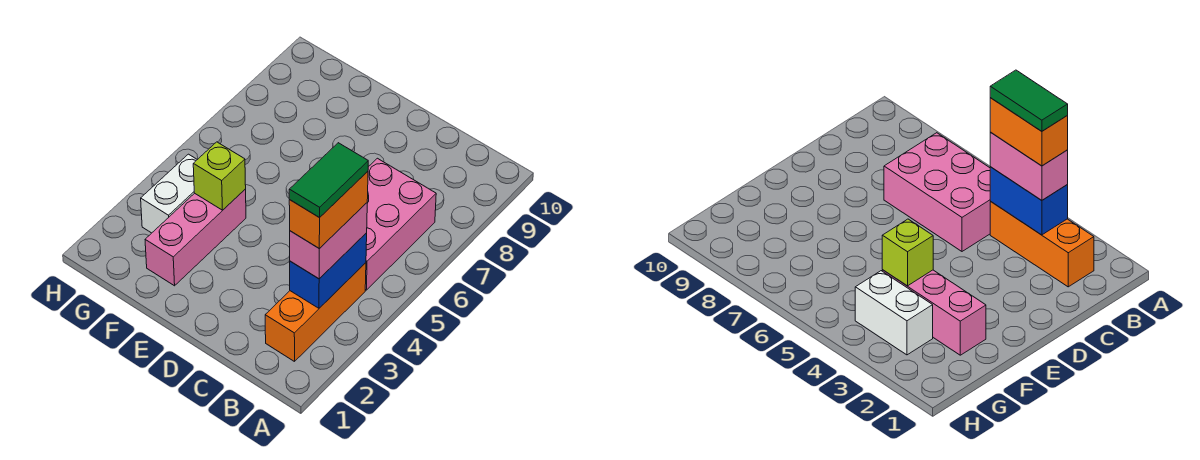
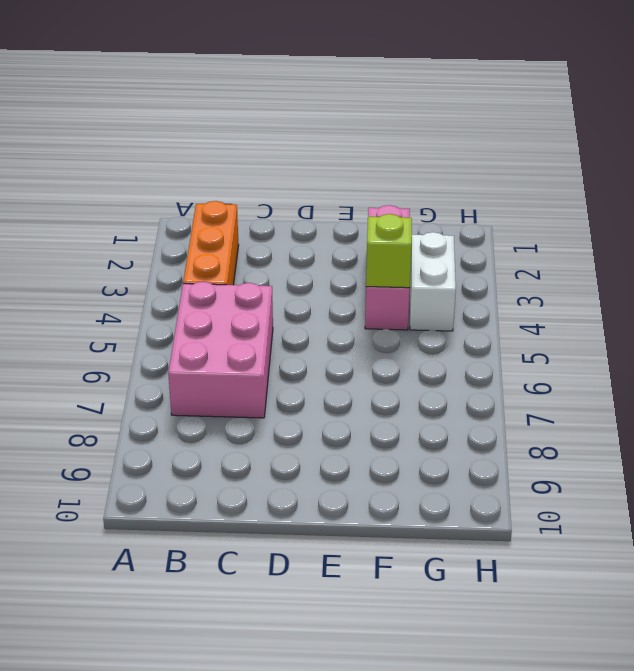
none -> blue brick B3:B4 level 2
none -> pink brick B3:B4 level 3

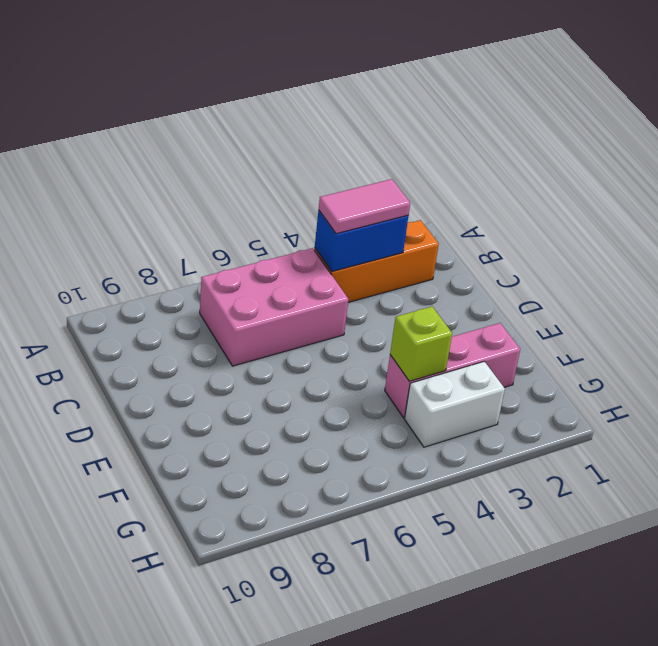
pink tile B3:B4 level 3 -> pink brick B3:B4 level 3
none -> orange brick B3:B4 level 4
none -> green tile B3:B4 level 5

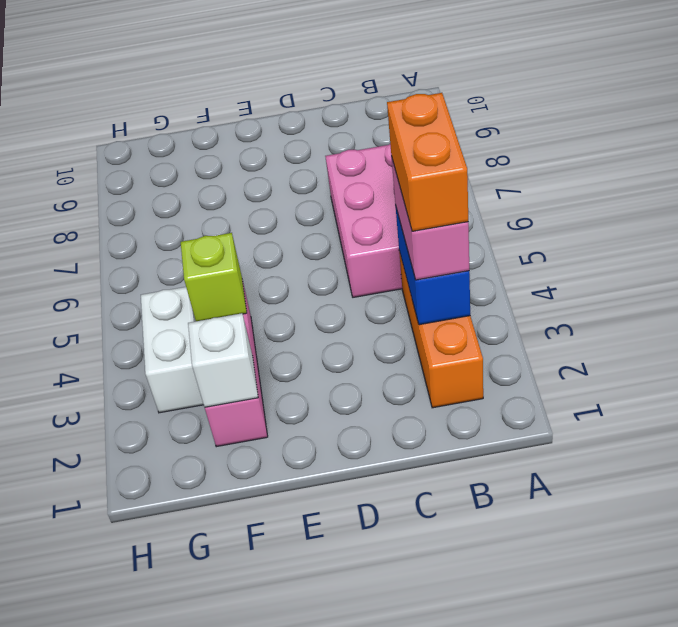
white brick F2 level 2 -> none
none -> green tile B3:B4 level 5

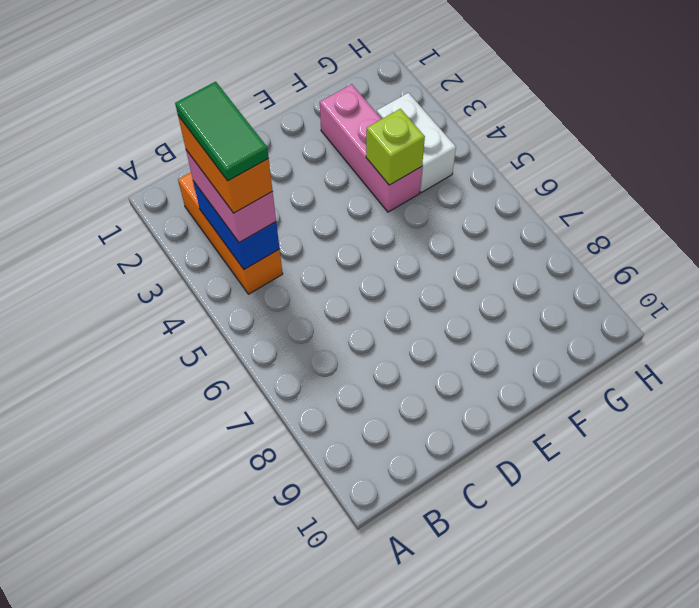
none -> pink brick B5:C7 level 1

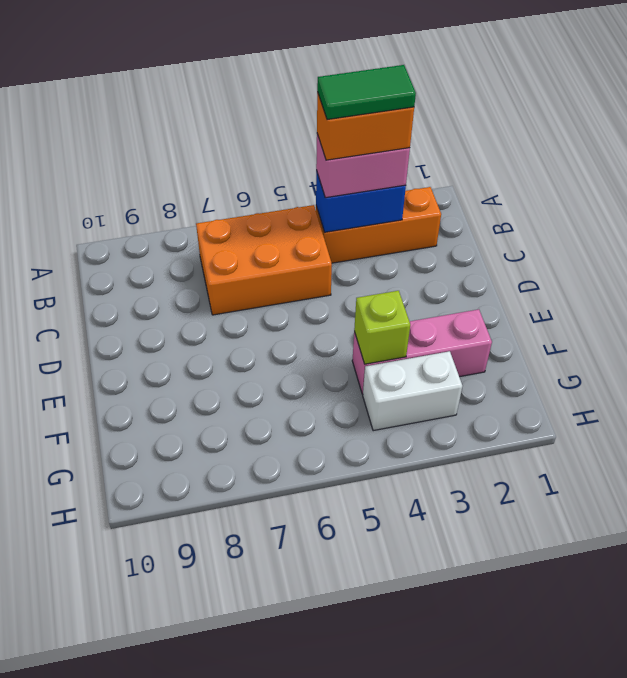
orange brick B5:C7 level 1 -> pink brick B5:C7 level 1

